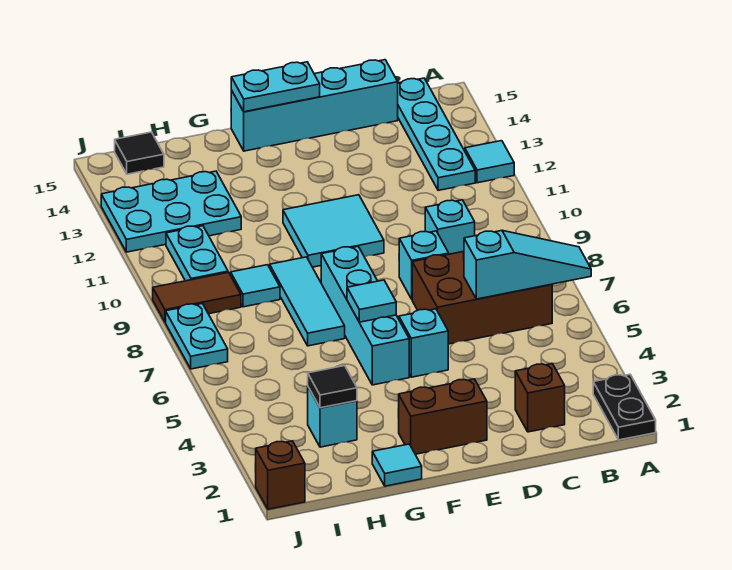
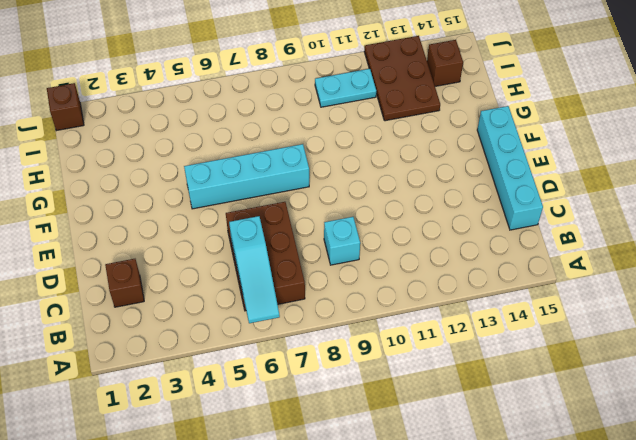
brown plate H12:J13 level 1 -> cyan plate H12:J13 level 1
brown brick I14 level 1 -> none
none -> black plate A1:A2 level 1
none -> cyan tile A12 level 1
none -> cyan plate B12:B15 level 1

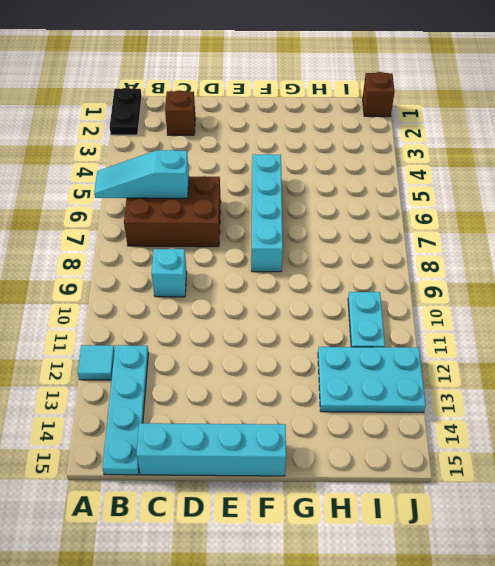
none -> cyan brick D8 level 1
none -> brown brick E2:F2 level 1
none -> cyan brick E5 level 1

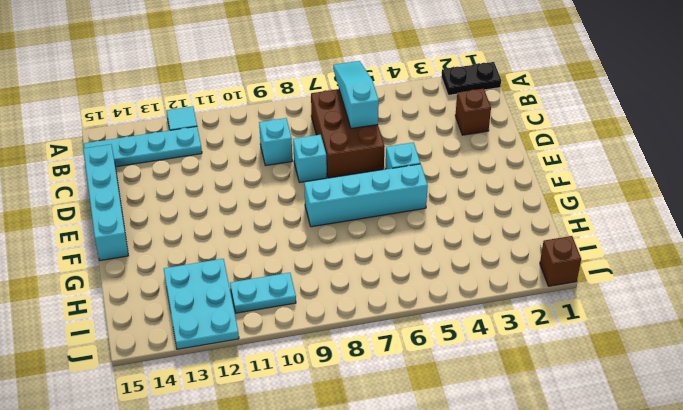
none -> brown brick E2:F2 level 1
none -> cyan tile E10:F11 level 1
none -> cyan tile G1 level 1

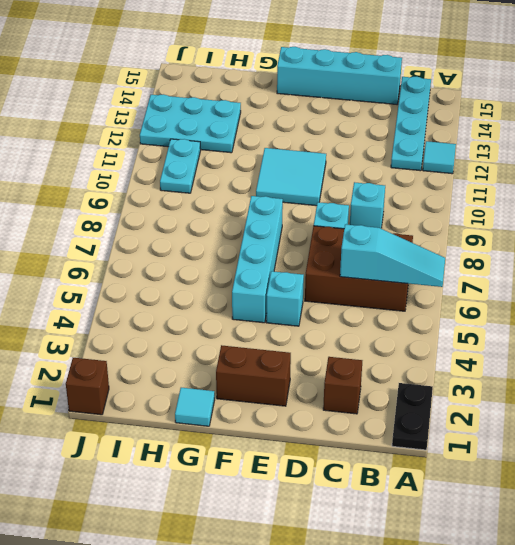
none -> cyan tile G7:G9 level 1
none -> cyan brick H3 level 1
none -> cyan tile H9 level 1

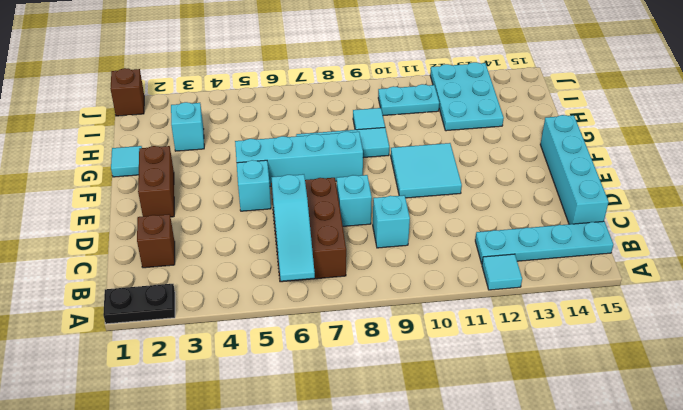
none -> brown tile I9:J9 level 1
none -> black tile I15 level 1
none -> cyan plate J7:J8 level 1

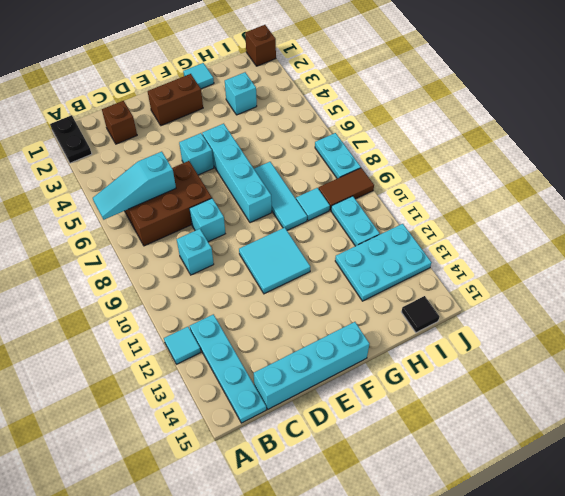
none -> cyan plate E15:F15 level 2
none -> cyan tile F6 level 2
none -> black tile H3 level 2

